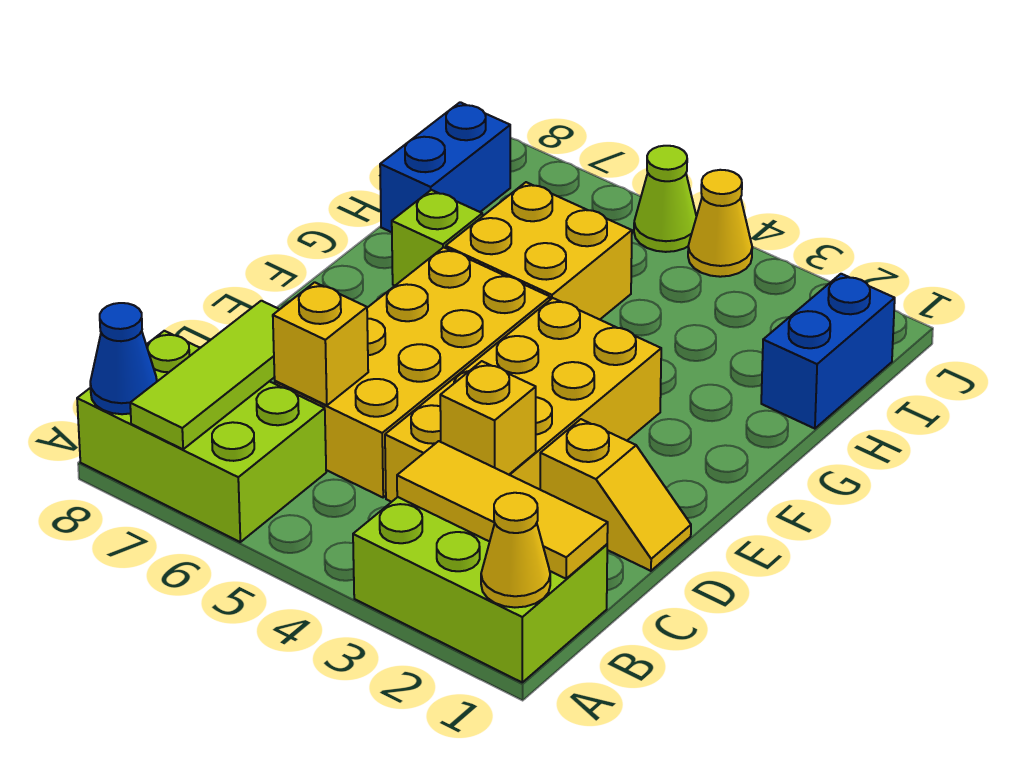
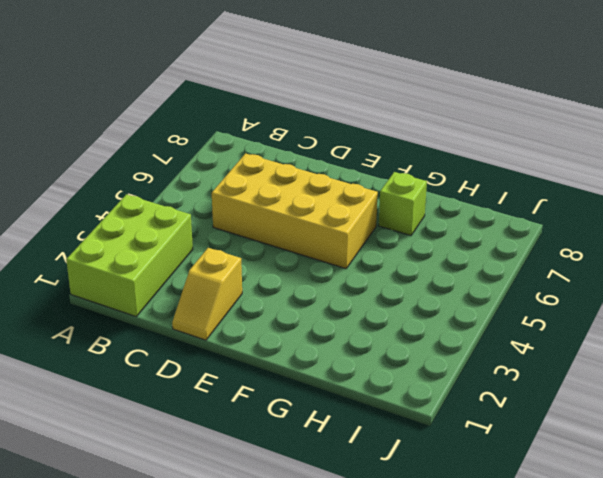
none -> lime brick A6:B8 level 1
none -> yellow brick C3:F4 level 1
none -> yellow brick G5:H6 level 1

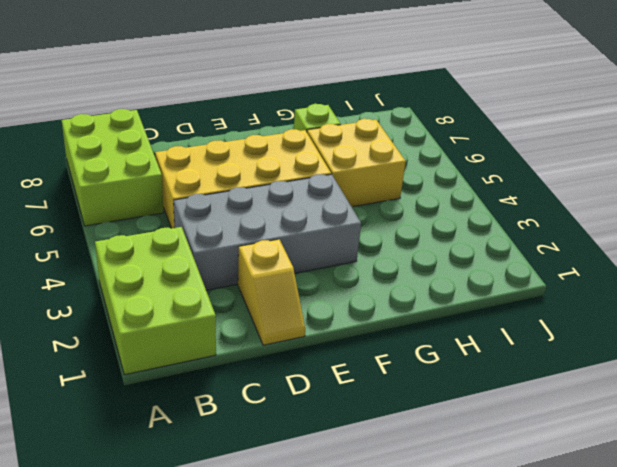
grey brick C3:F4 level 1 -> yellow brick C3:F4 level 1
none -> blue brick H1:I1 level 1
none -> blue brick H8:I8 level 1
none -> yellow cone J4 level 1

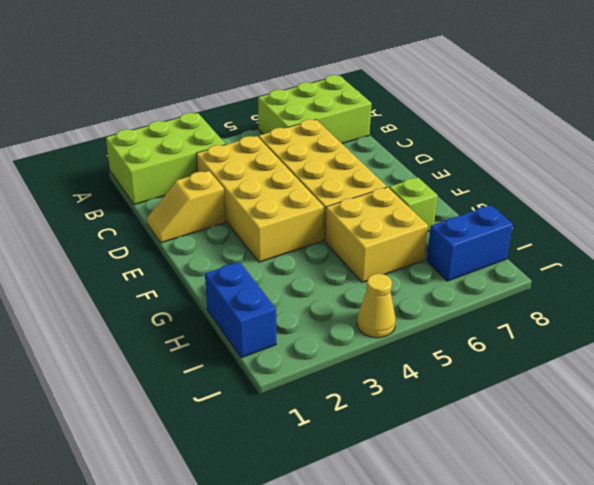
blue brick I7:I8 level 1 -> blue brick H8:I8 level 1
none -> lime cone J5 level 1
none -> yellow cone A1 level 2
none -> lime tile A7:C7 level 2

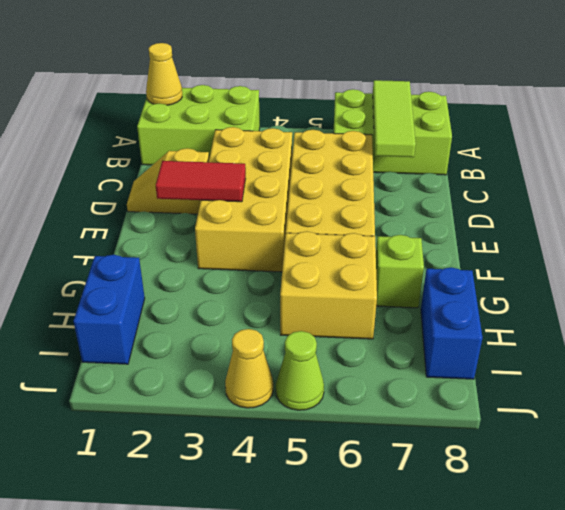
red tile E2:E3 level 2 -> none
none -> blue cone A8 level 2
none -> yellow tile B1:B3 level 2
none -> yellow brick C3 level 2

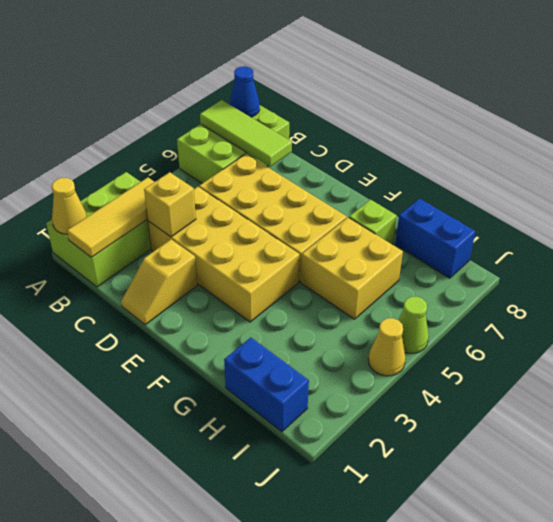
none -> yellow brick C6 level 2

